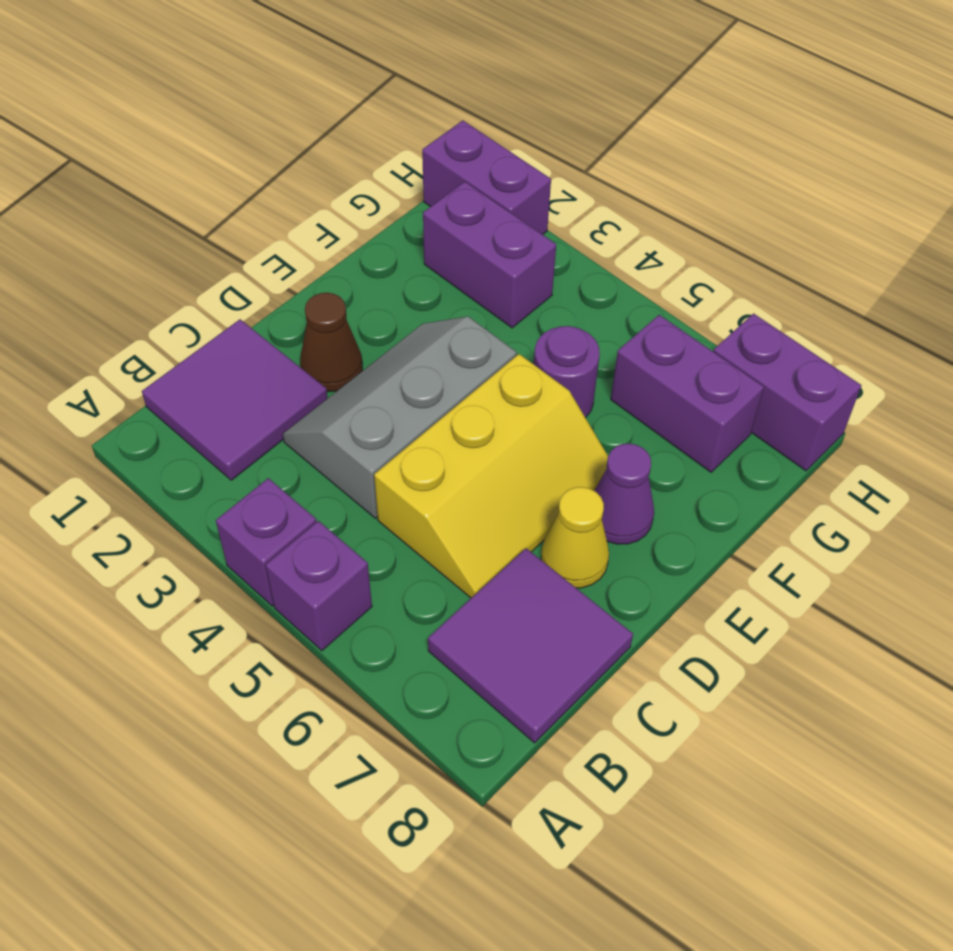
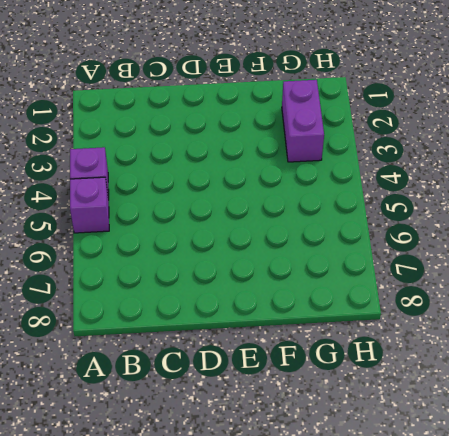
none -> purple tile B1:C2 level 1
none -> purple tile B7:C8 level 1
none -> grey slope C3:E4 level 1 top 4

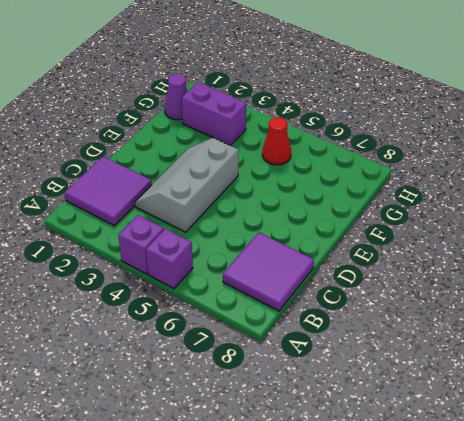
purple cone G1 level 1 -> purple cone E7 level 1
red cone G5 level 1 -> none
none -> yellow slope C5:E6 level 1 top 5
none -> brown cone D2 level 1
none -> yellow cone D7 level 1

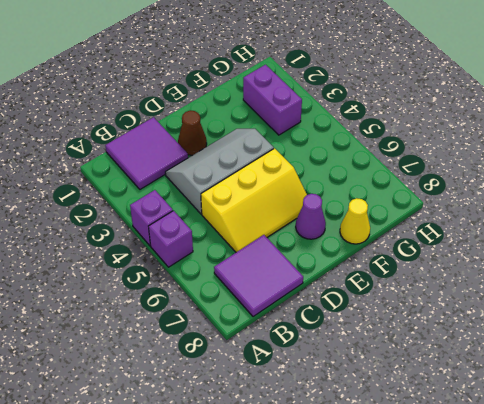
yellow cone F8 level 1 -> yellow cone D7 level 1
none -> purple round brick F5 level 1
none -> purple brick G6:G7 level 1
none -> purple brick H1:H2 level 1

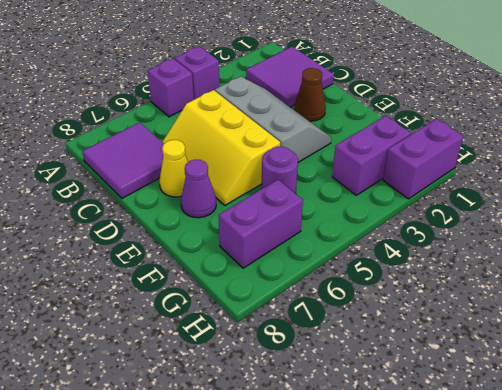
none -> purple brick H7:H8 level 1

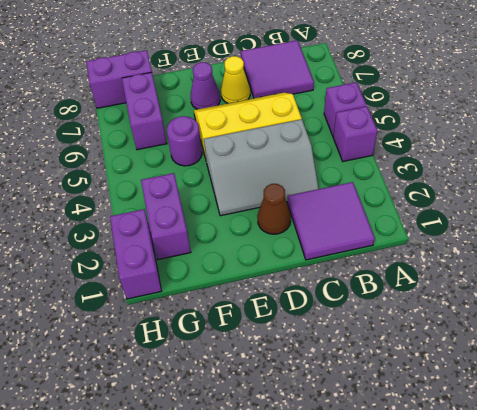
purple brick G8:H8 level 1 -> purple brick H7:H8 level 1

